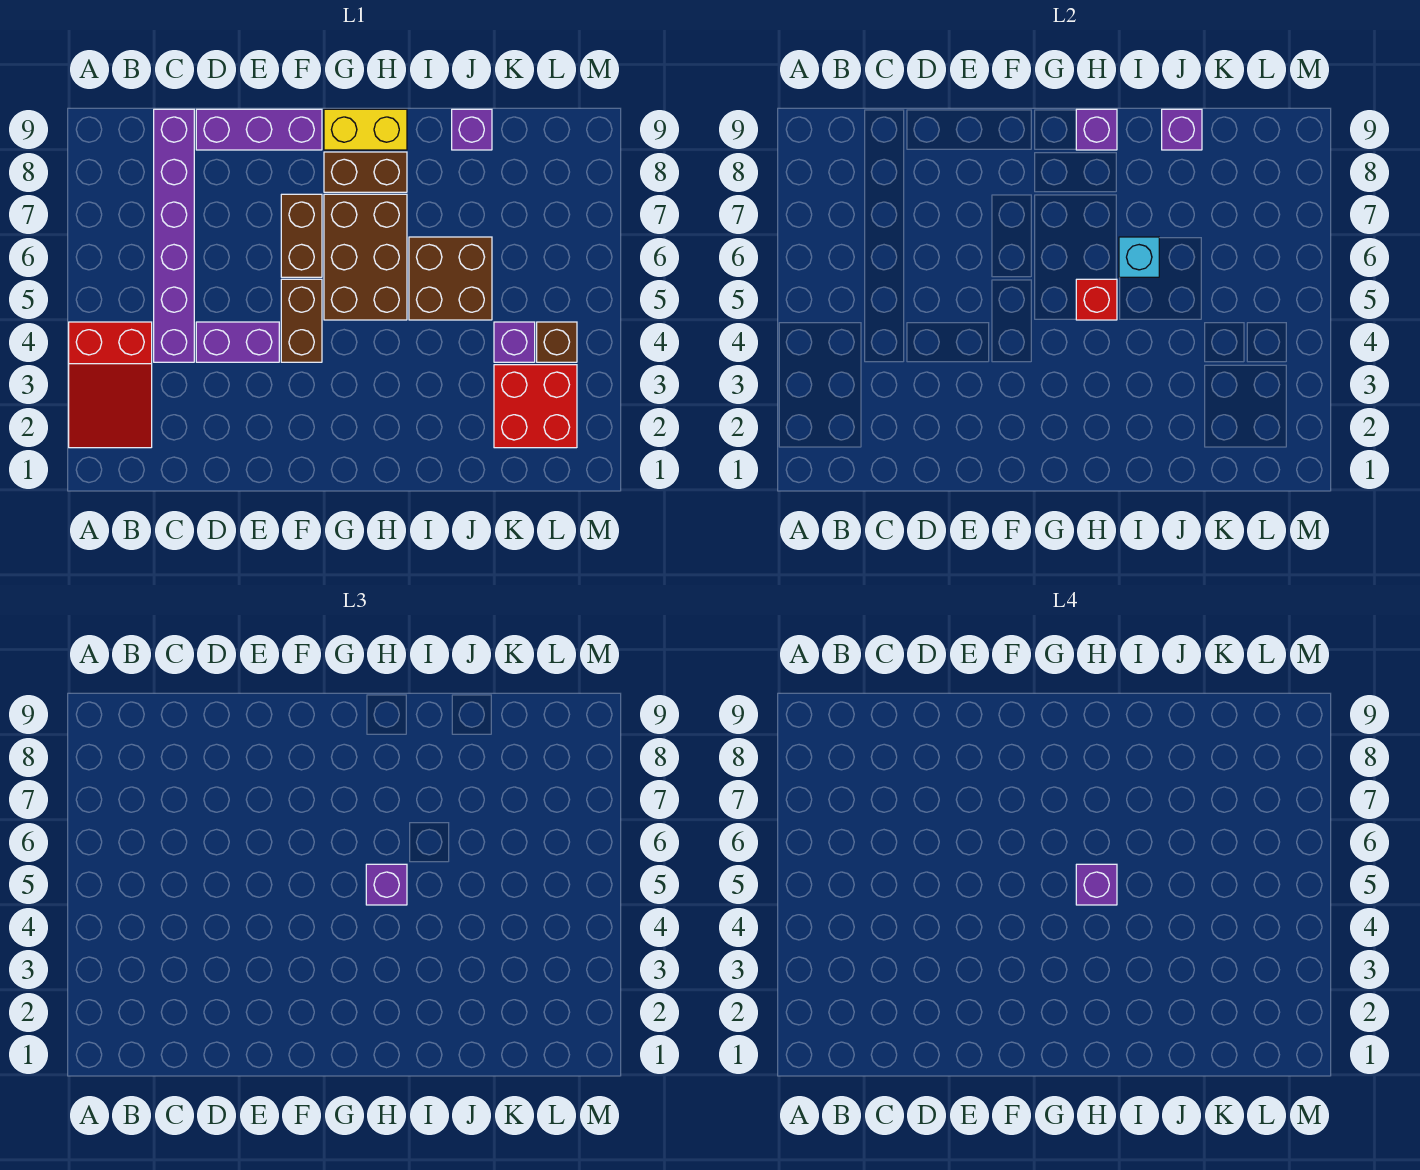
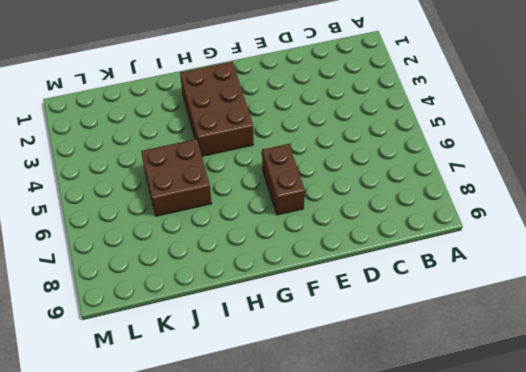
brown brick G2:H4 level 1 -> brown brick G5:H7 level 1
none -> red slope A2:B4 level 1 top 4
none -> purple brick C4:C9 level 1
none -> purple brick D4:E4 level 1

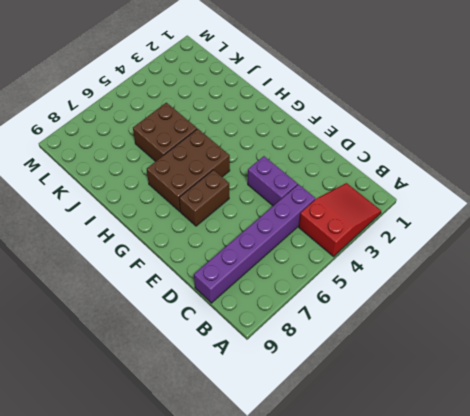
none -> purple brick D9:F9 level 1
none -> brown brick F4:F5 level 1
none -> brown brick G8:H8 level 1

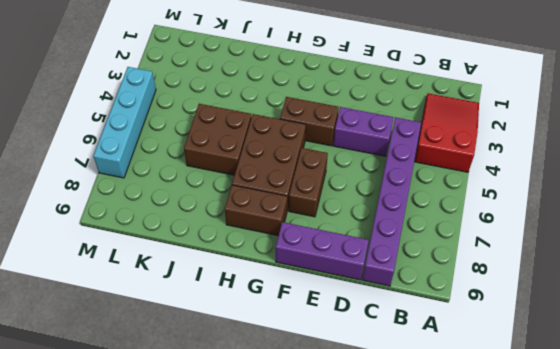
brown brick F4:G4 level 1 -> brown brick F4:F5 level 1
cyan brick M4:M7 level 1 -> none
none -> yellow brick G9:H9 level 1
none -> purple brick J9 level 1
none -> red brick K2:L3 level 1

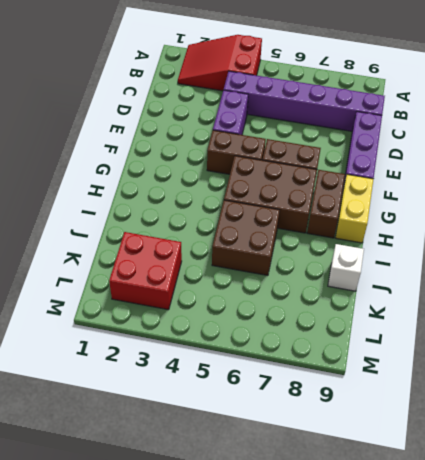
white brick J9 level 1 -> purple brick J9 level 1
none -> purple brick K4 level 1
none -> brown brick L4 level 1
none -> red brick H5 level 2

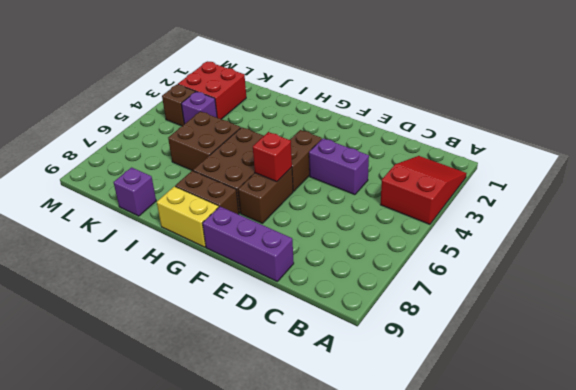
red brick F6 level 2 -> red brick H5 level 2
none -> purple brick C4:C9 level 1
none -> purple brick H9 level 2
none -> cyan brick I6 level 2

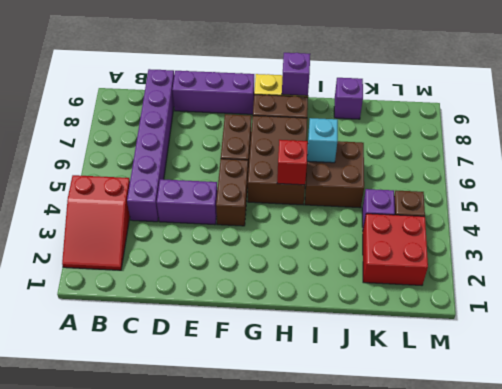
none -> purple brick J9 level 2
none -> purple brick H5 level 3
none -> purple brick H5 level 4

